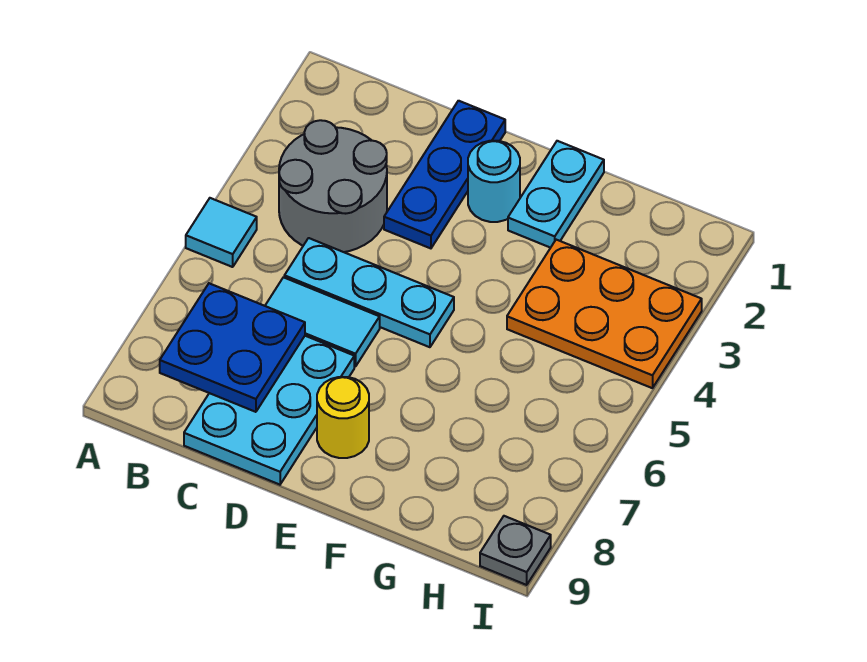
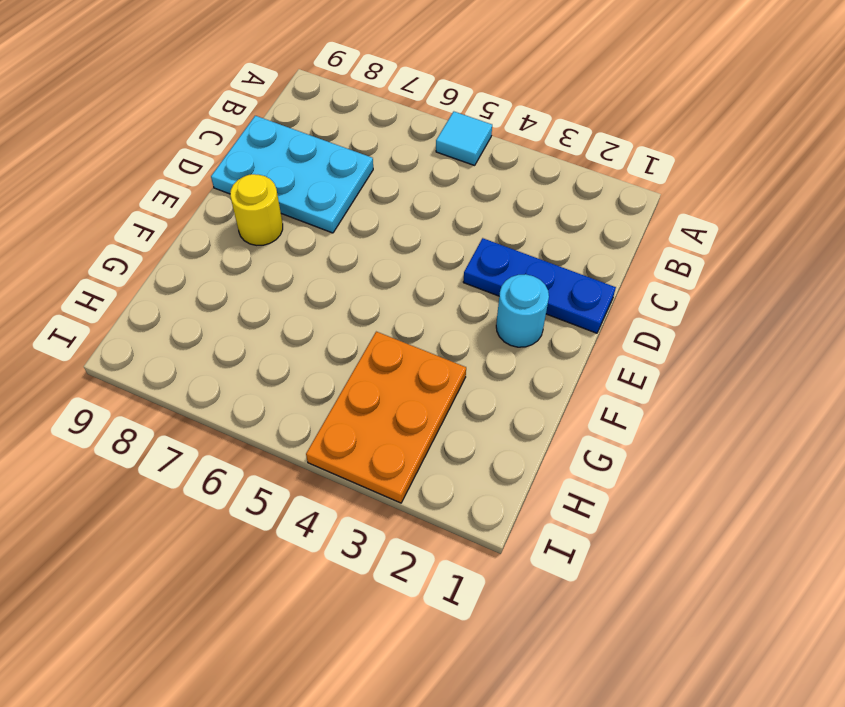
none -> grey round brick B3:C4 level 1
none -> cyan plate C5:E5 level 1
none -> cyan tile C6:D6 level 1

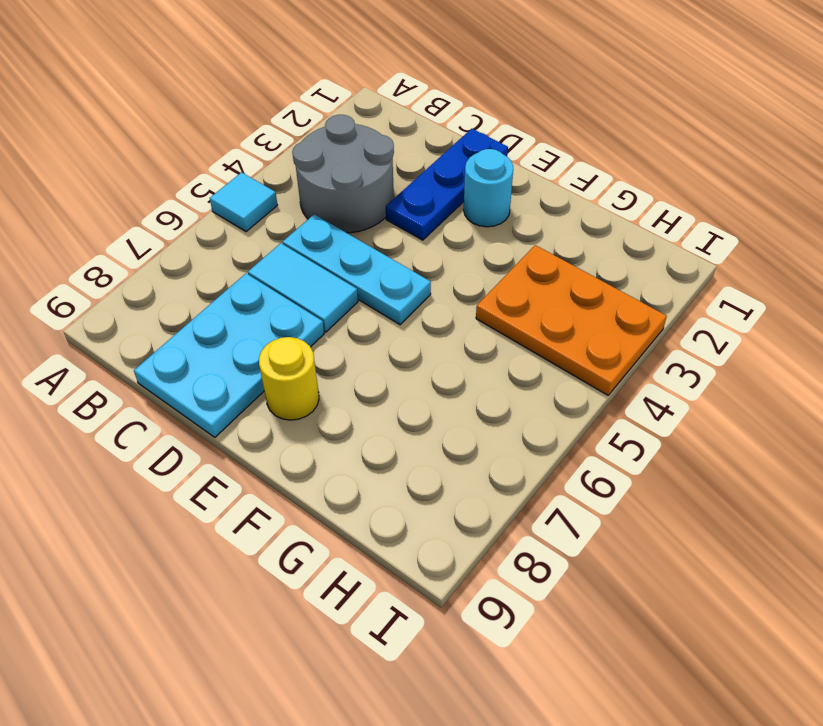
none -> cyan plate F1:F2 level 1
none -> grey plate I9 level 1
none -> blue plate B7:C8 level 2

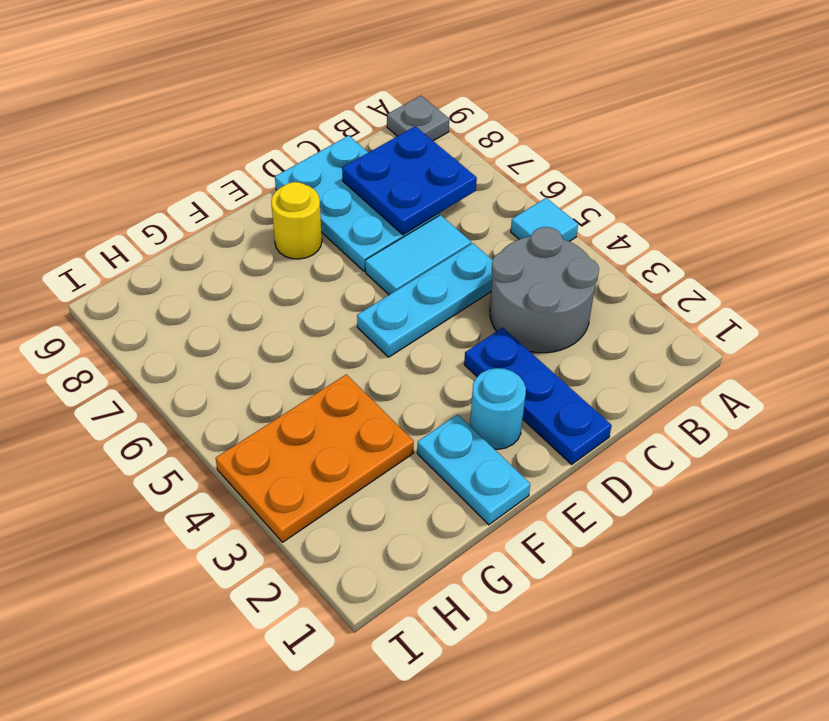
grey plate A9 level 1 -> grey plate I9 level 1

